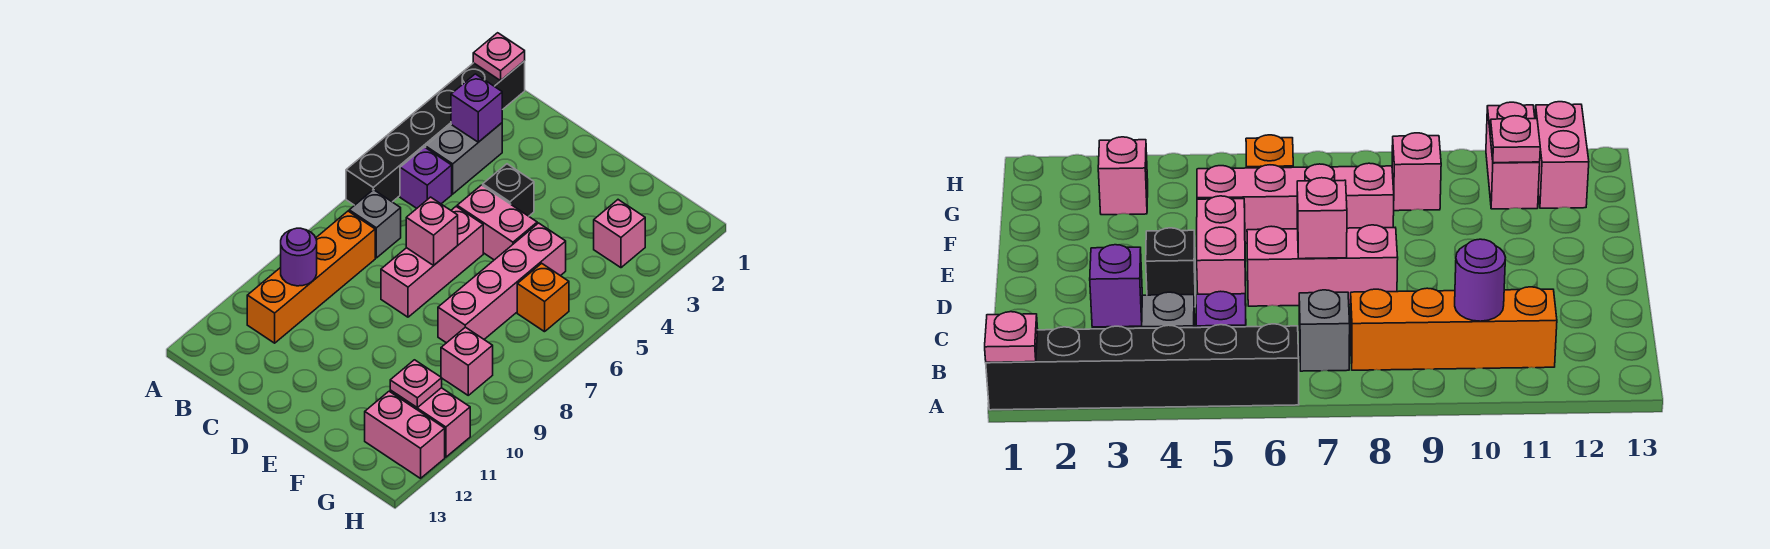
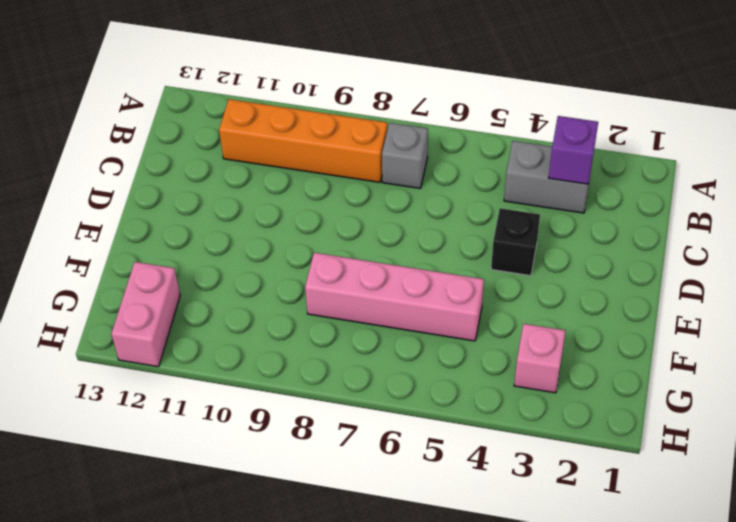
none -> black brick A1:A6 level 1
none -> purple brick B5 level 1
none -> pink brick D5:E5 level 1

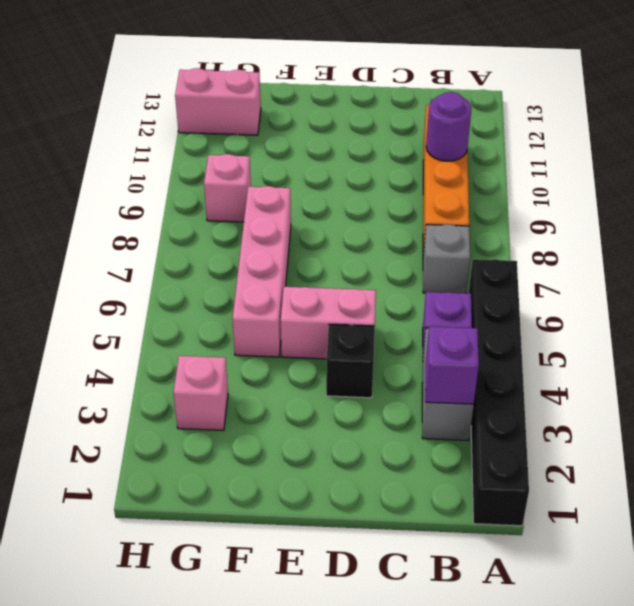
none -> pink brick D6:D8 level 1
none -> orange brick G6 level 1
none -> pink brick G11:H11 level 1

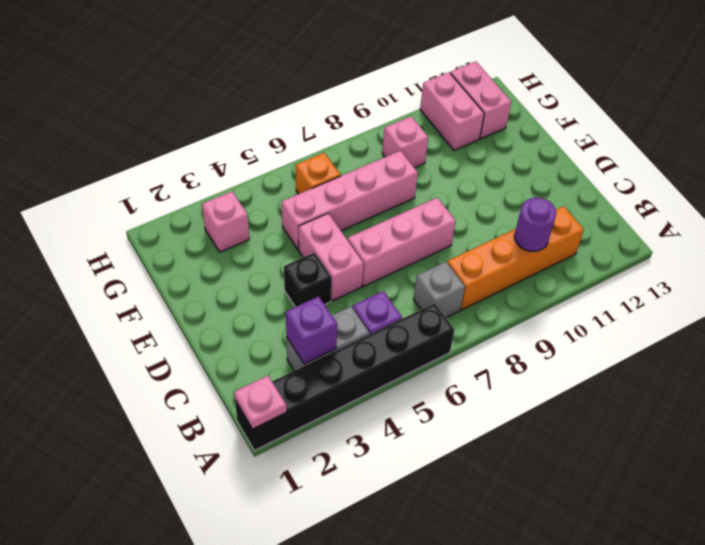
none -> pink brick D7 level 2
none -> pink plate G11 level 2

